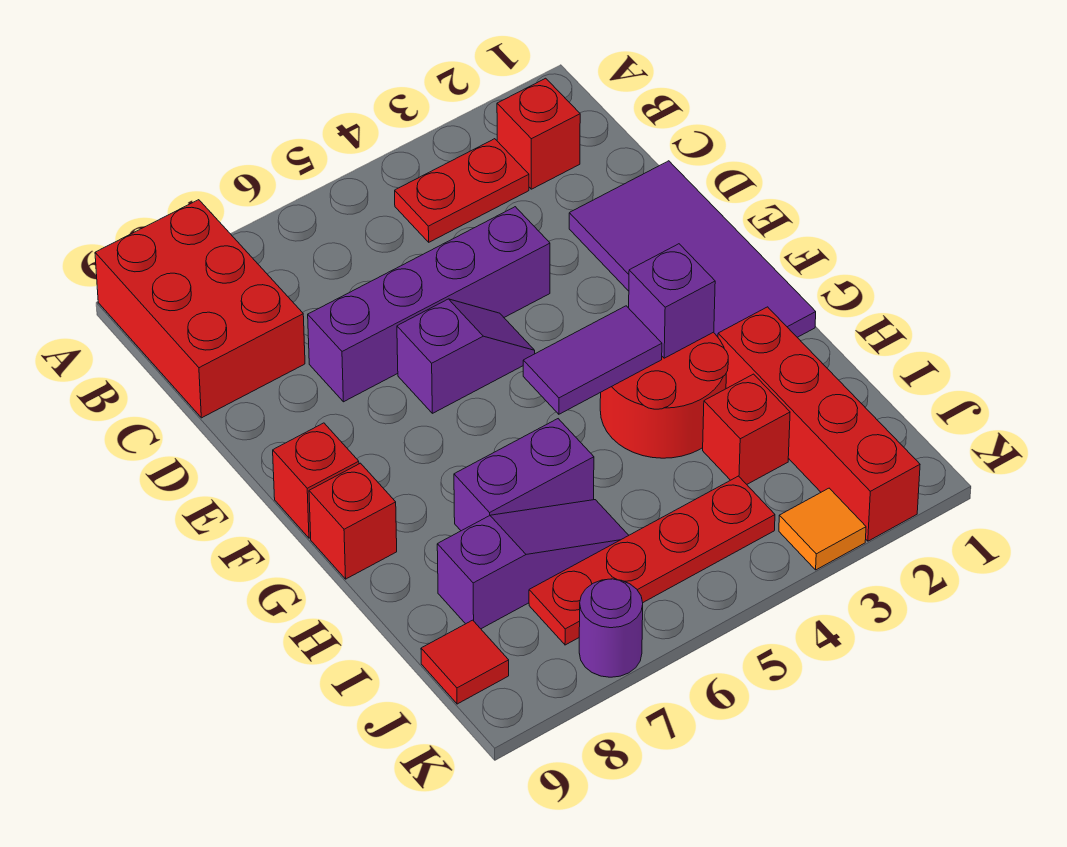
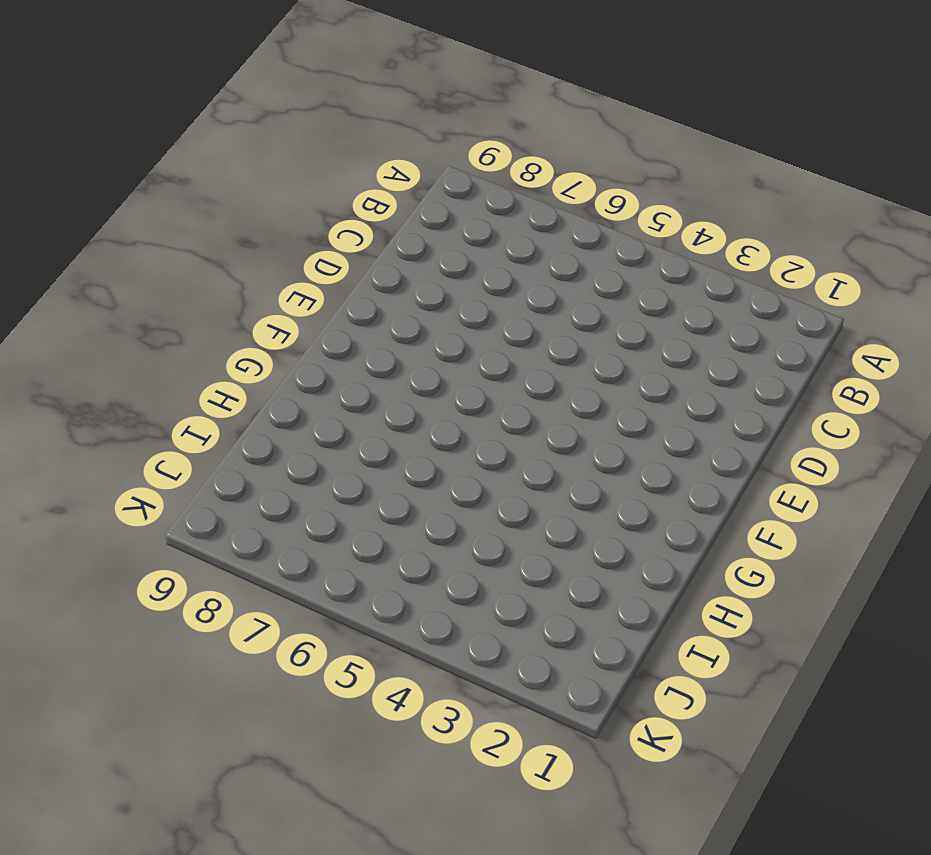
none -> red brick A8:C9 level 1
none -> red brick B2 level 1
none -> red plate B3:B4 level 1

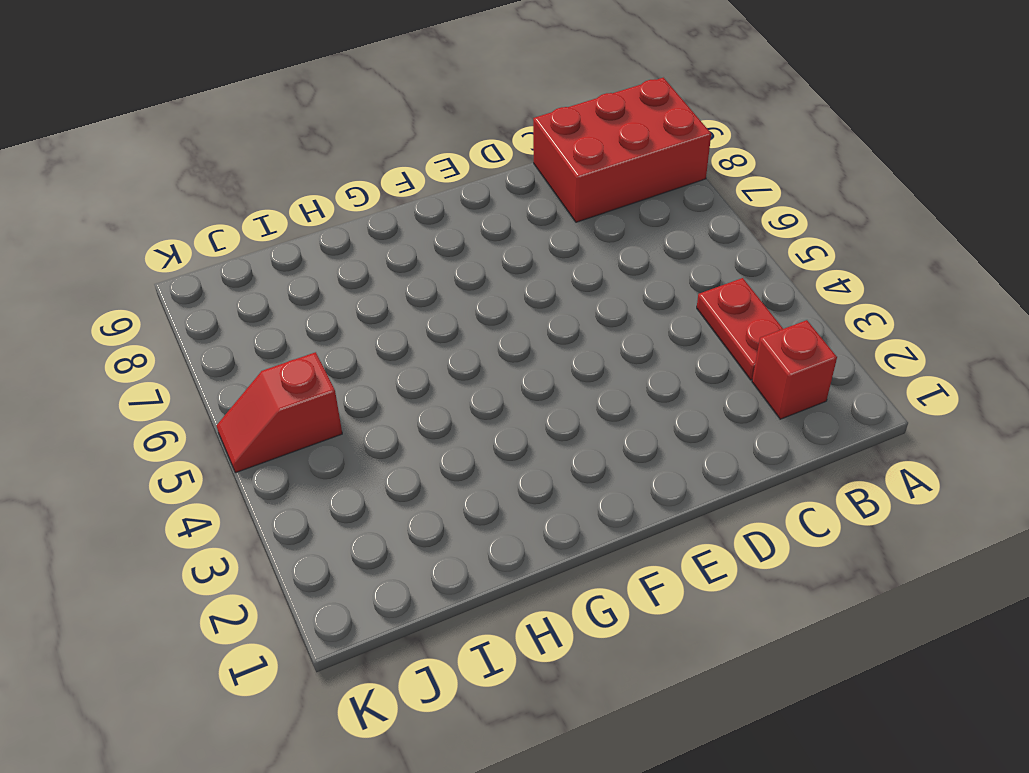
red slope J5:K5 level 1 top J -> red plate J4:J7 level 1
none -> purple tile D1:G2 level 1
none -> purple brick D4:D7 level 1
none -> purple slope E5:E6 level 1 top 6

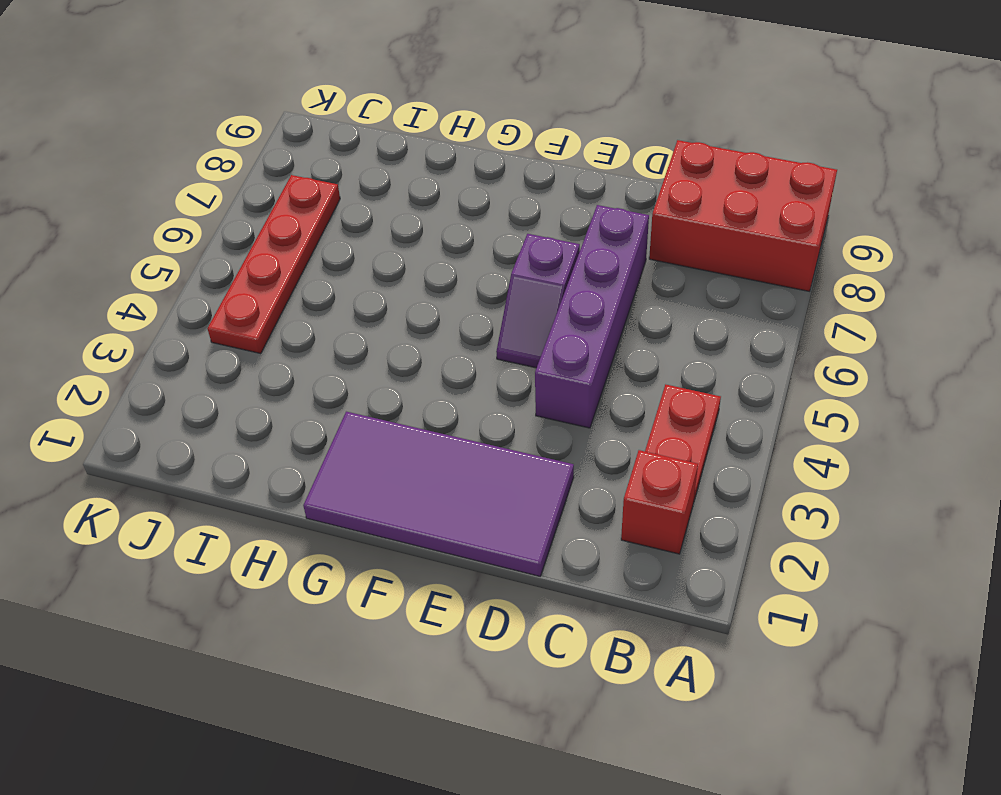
none -> red brick F9 level 1
none -> red round brick G3:H4 level 1
none -> red brick G9 level 1

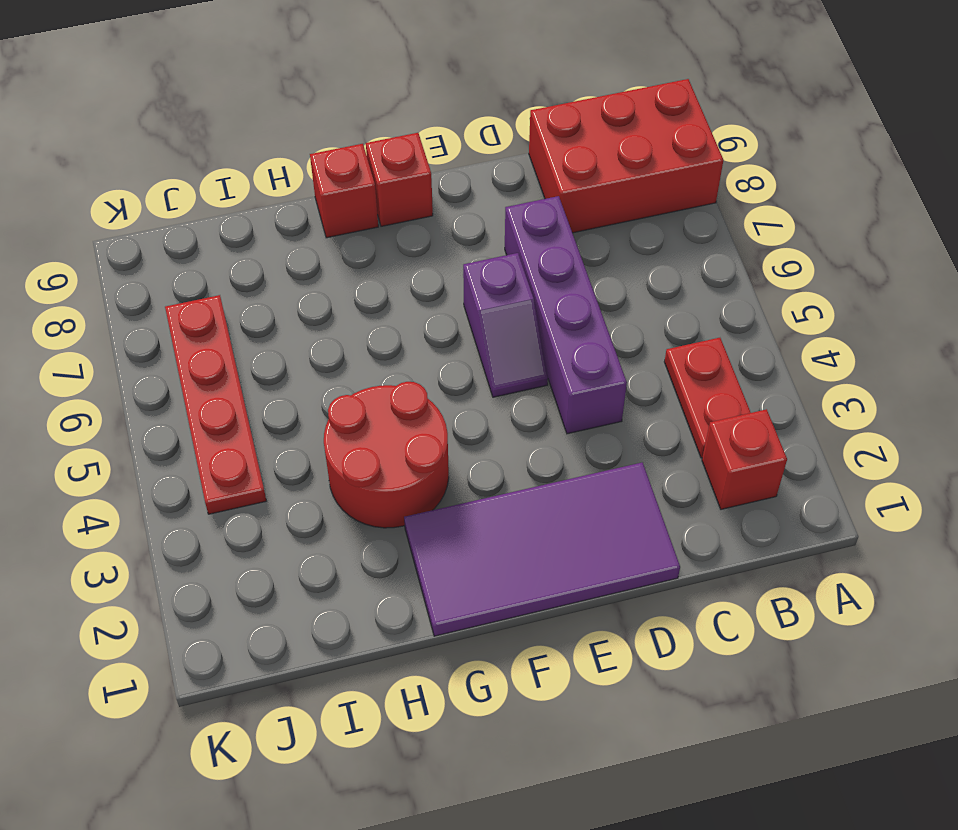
none -> red brick H2:K2 level 1
none -> purple brick H6:H7 level 1
none -> red brick I3 level 1

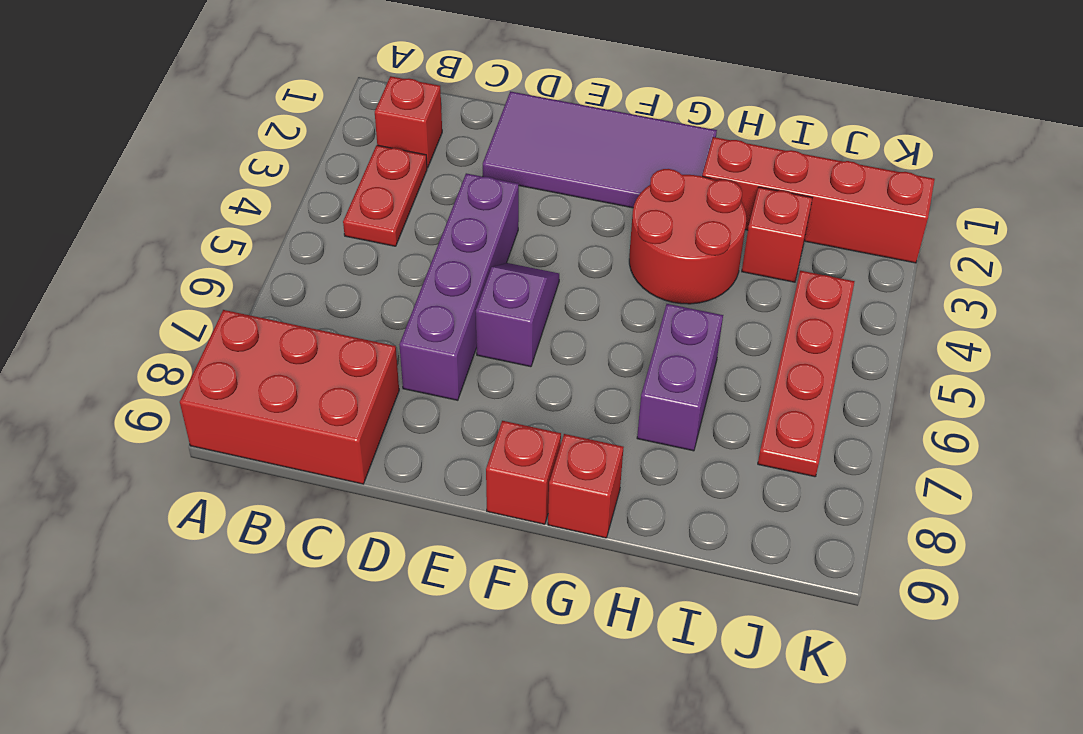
none -> purple slope I6:I8 level 1 top 8
none -> red tile J9 level 1
none -> orange tile K3 level 1

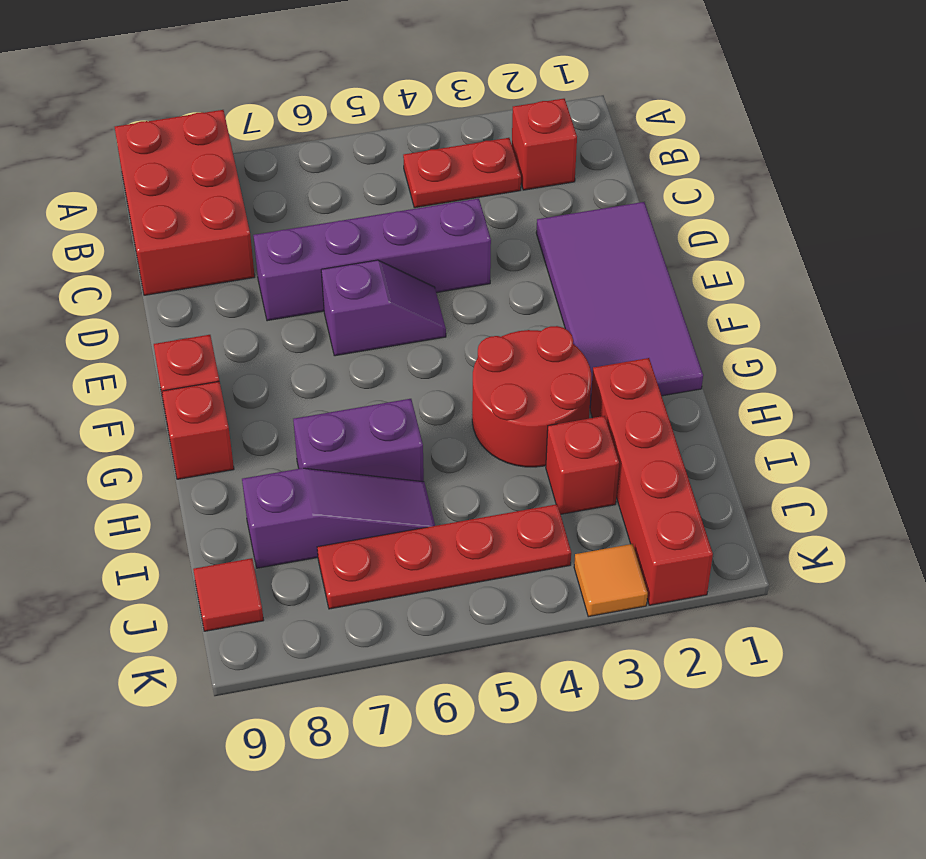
none -> purple round brick K7 level 1
none -> purple brick G3 level 2
none -> purple tile G4:G5 level 2

